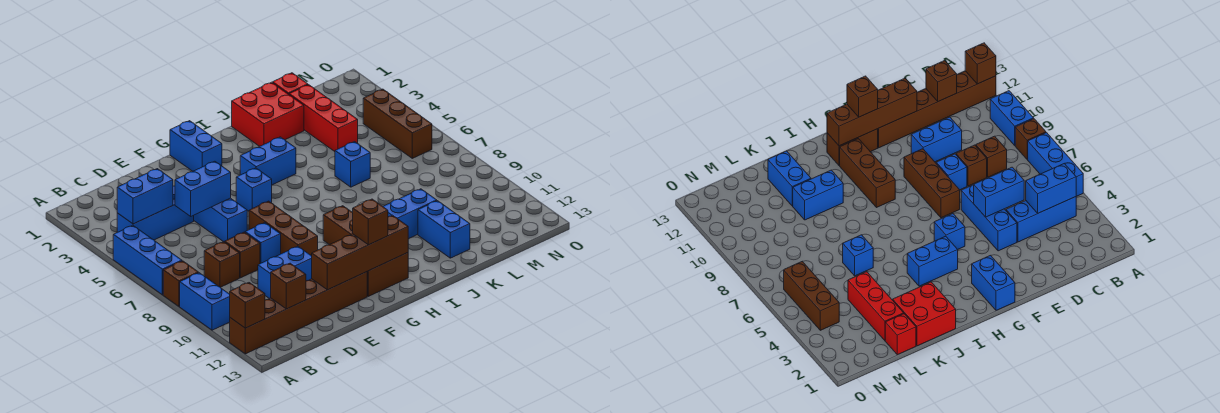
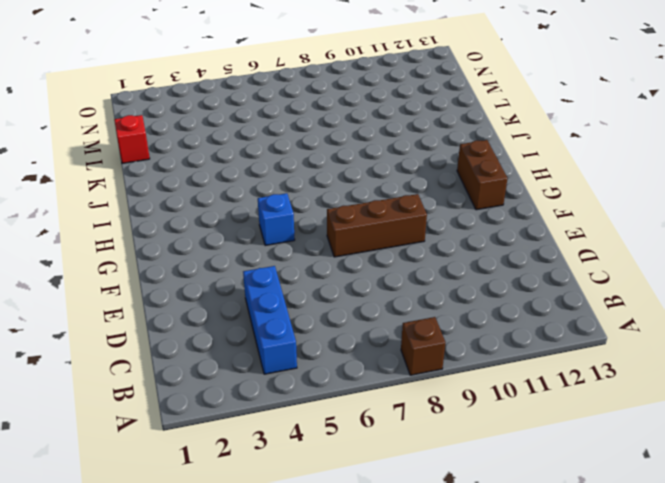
none -> blue brick A5:A7 level 1
none -> blue brick A9:A10 level 1
none -> brown brick A12:F12 level 1

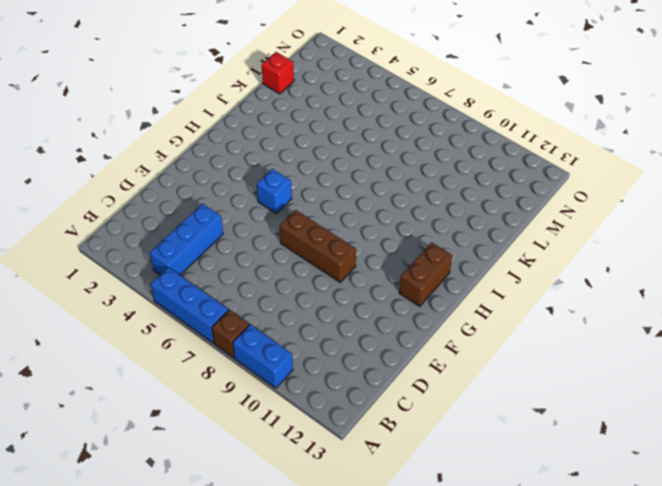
none -> brown brick A12:F12 level 1
none -> brown brick C8 level 1
none -> brown brick D8 level 1

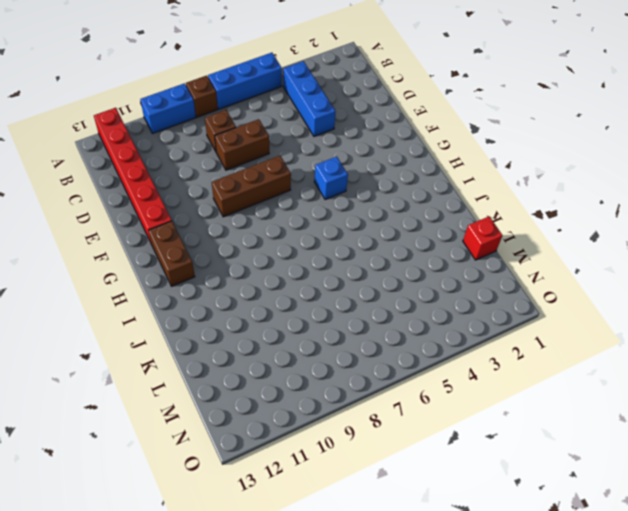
red brick A12:F12 level 1 -> brown brick A12:F12 level 1
brown brick D7:D8 level 1 -> brown brick D8 level 1
none -> blue brick D10:E10 level 1
none -> blue brick E4:E6 level 1
none -> blue brick E8 level 1

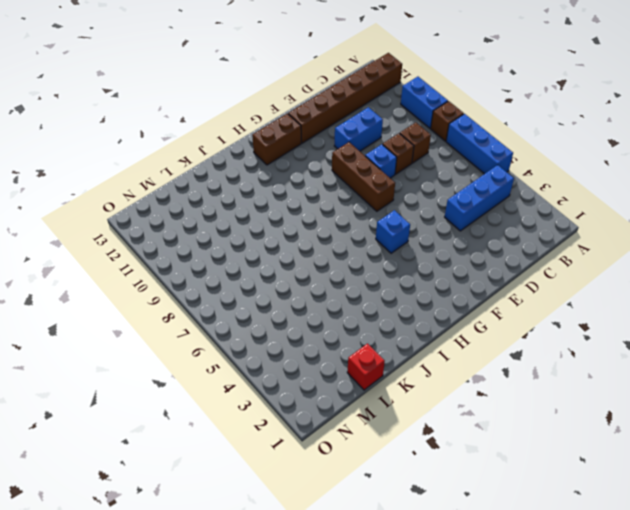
none -> blue brick E4:E6 level 1
none -> blue brick G1:G2 level 1
none -> blue brick H4:I4 level 1

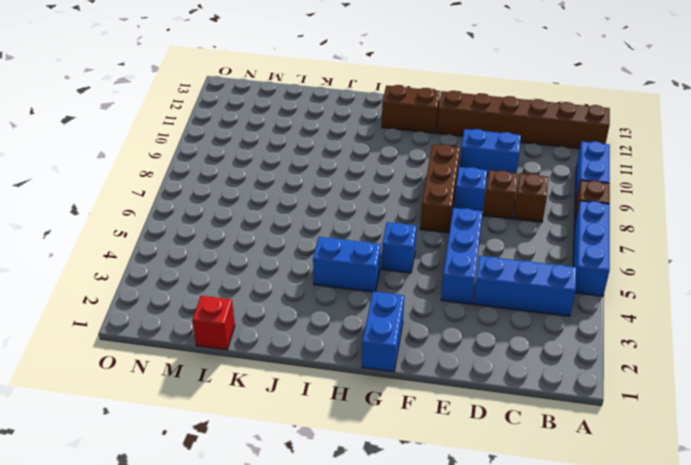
none -> brown brick H9:H11 level 1
none -> red brick J1:K2 level 1
none -> blue brick J10:K10 level 1

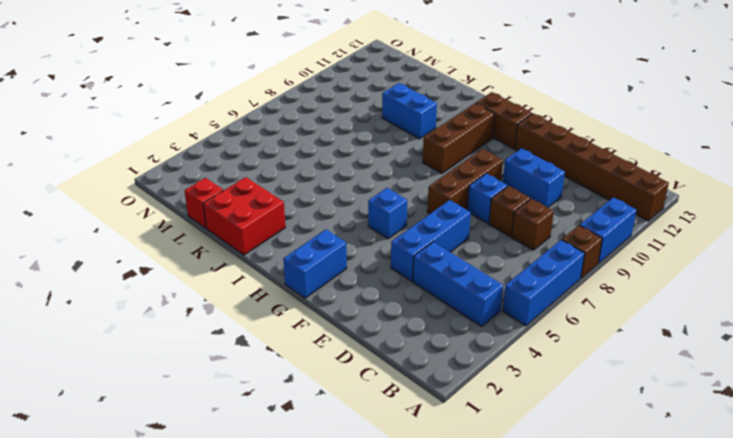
none -> blue brick H4:I4 level 1
none -> blue brick K6 level 1
none -> blue brick K11:K12 level 1

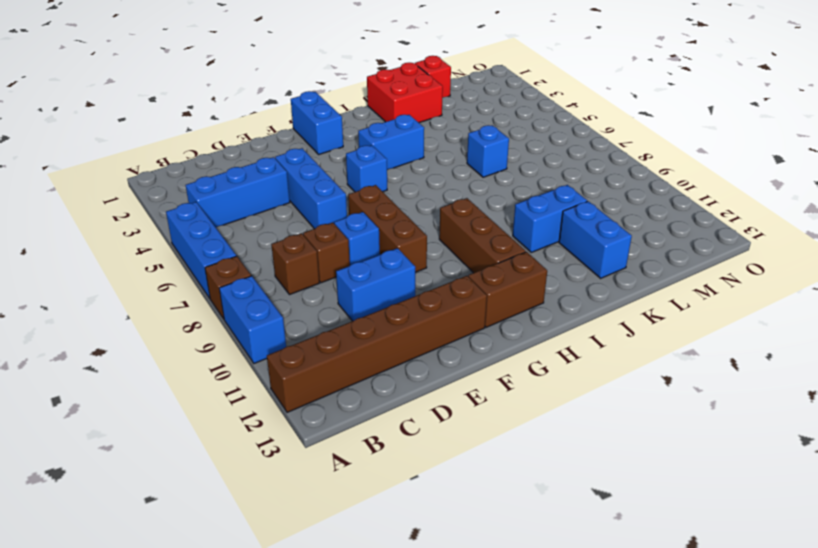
none -> red brick L2:L4 level 1
none -> brown brick N4:N6 level 1
none -> brown brick A12 level 2

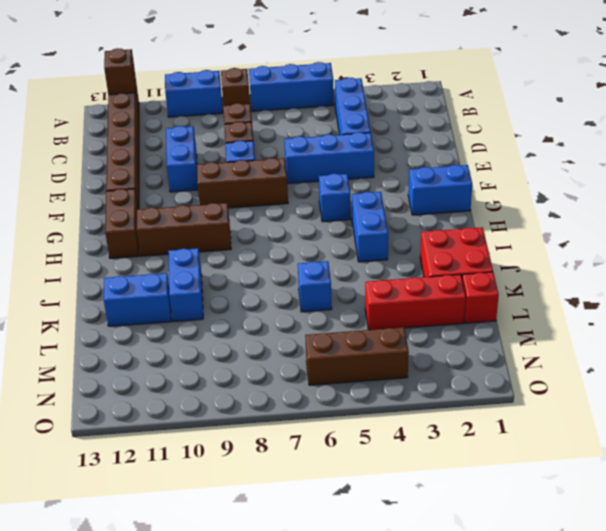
none -> blue brick B4:C4 level 2
none -> brown brick C12 level 2
none -> blue brick D5:E5 level 2

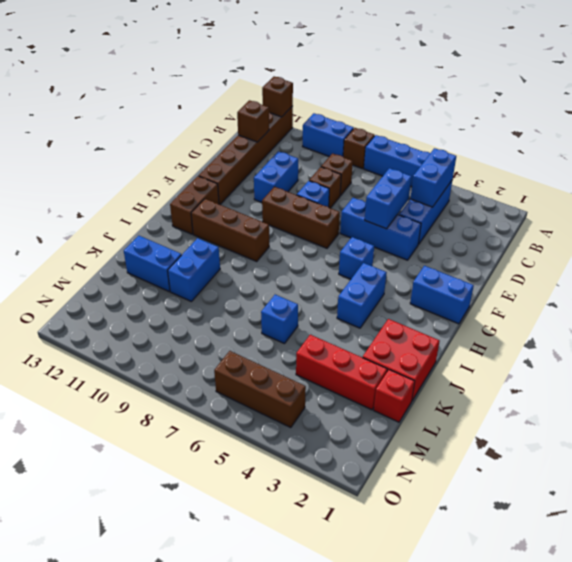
none -> brown brick E12:H12 level 2
none -> brown brick G12 level 3

